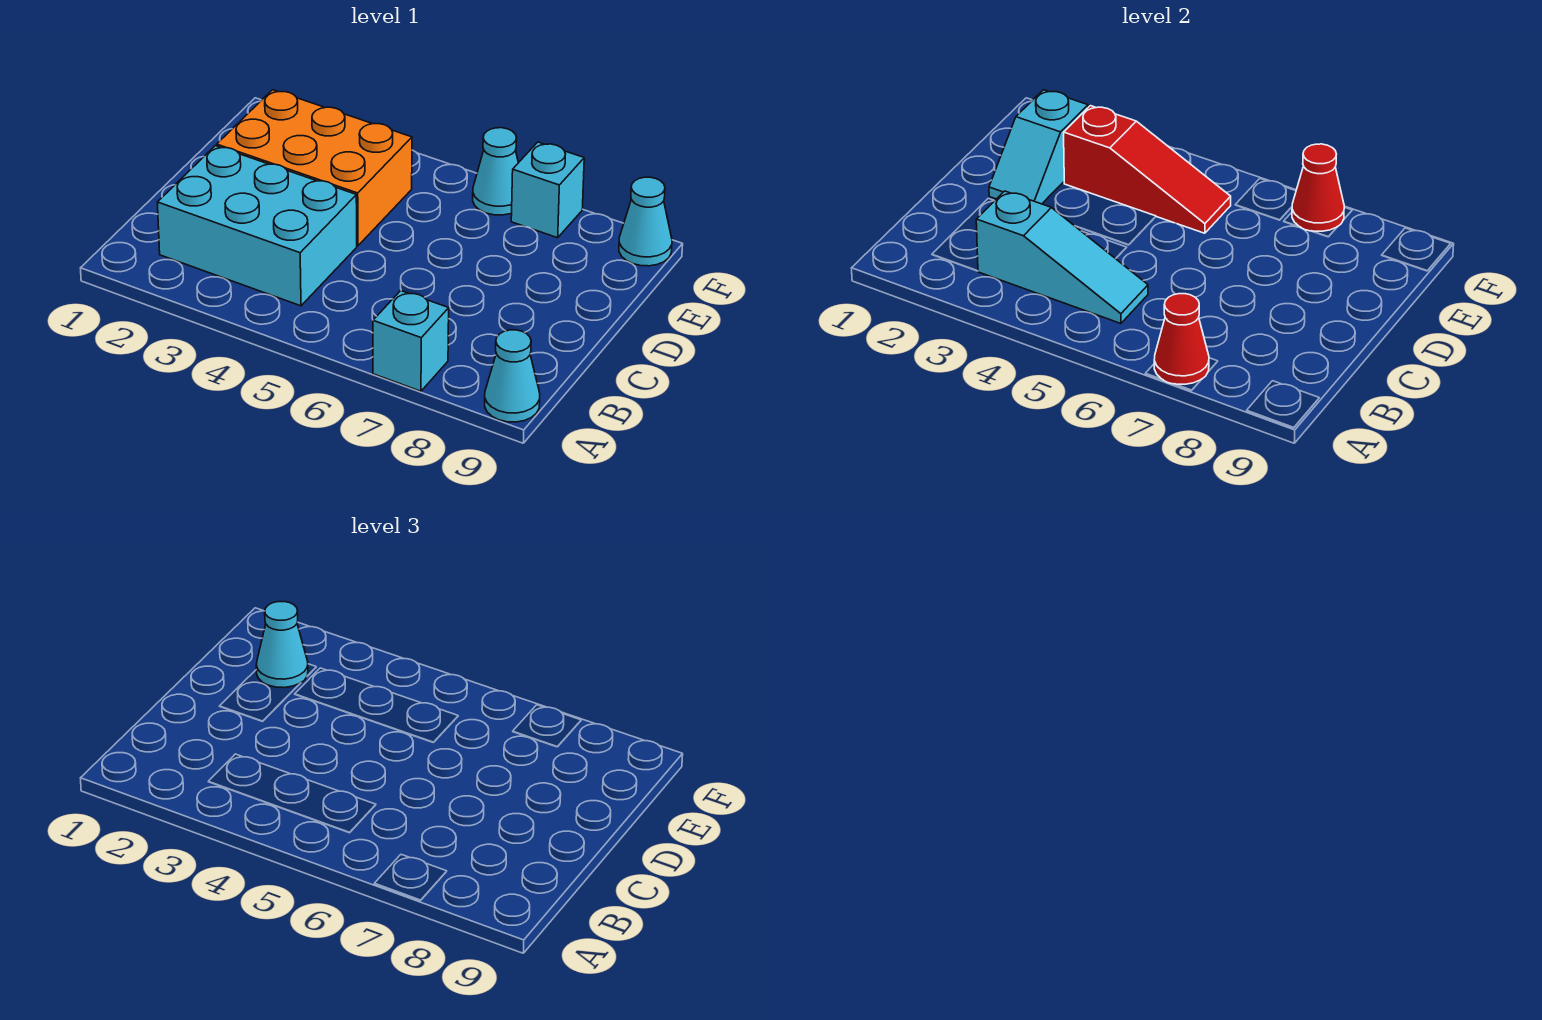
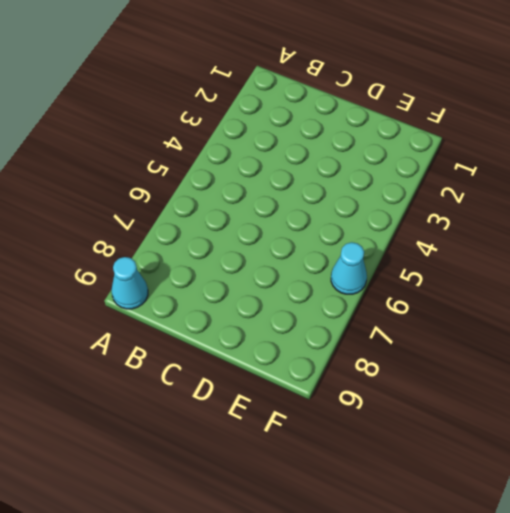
none -> cyan brick A7 level 1
none -> cyan brick B2:C4 level 1
none -> orange brick D2:E4 level 1

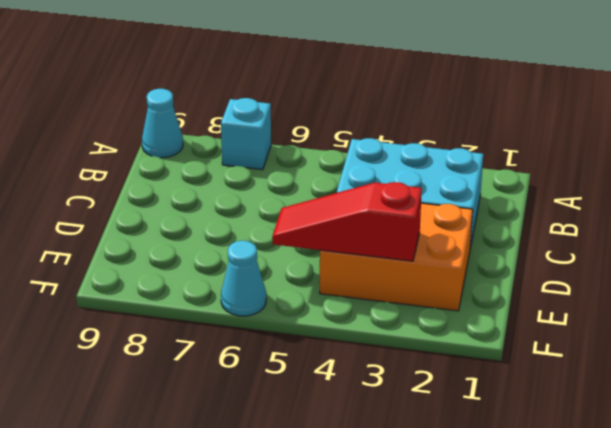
none -> cyan brick F7 level 1
none -> cyan cone F9 level 1
none -> red cone A7 level 2

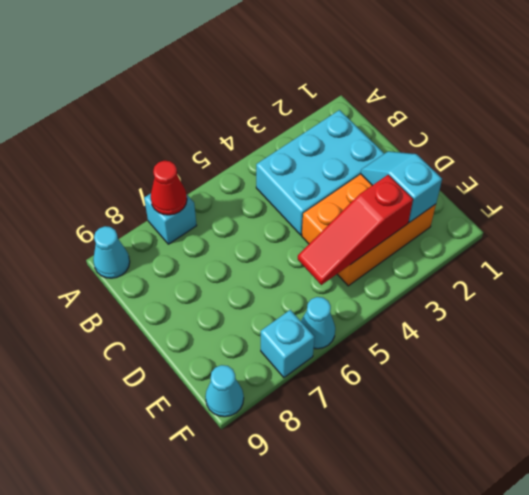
none -> cyan slope B3:B5 level 2 top 3
none -> red cone F7 level 2
none -> cyan cone E2 level 3

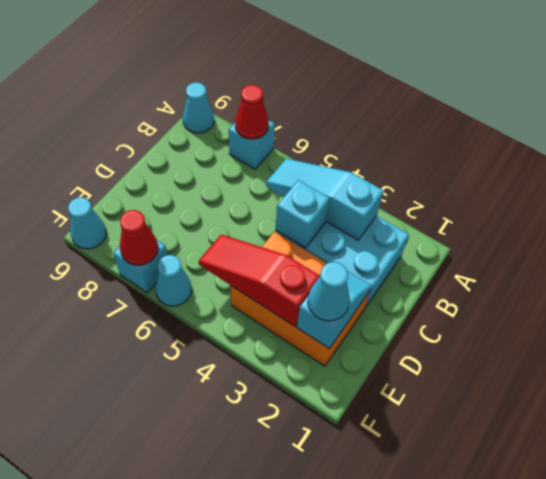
cyan brick C4 level 2 -> none

